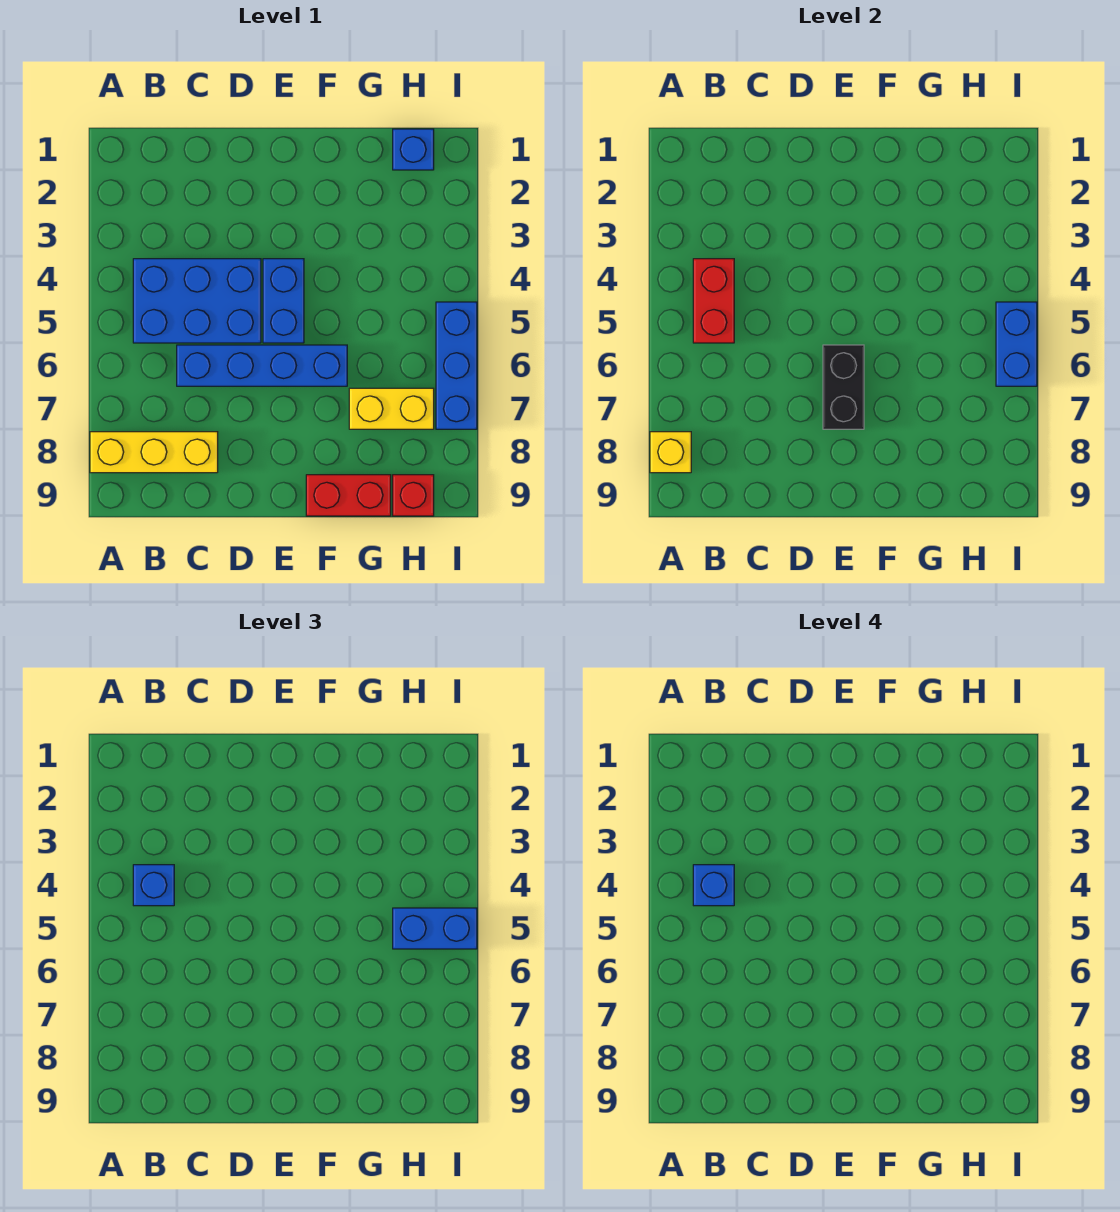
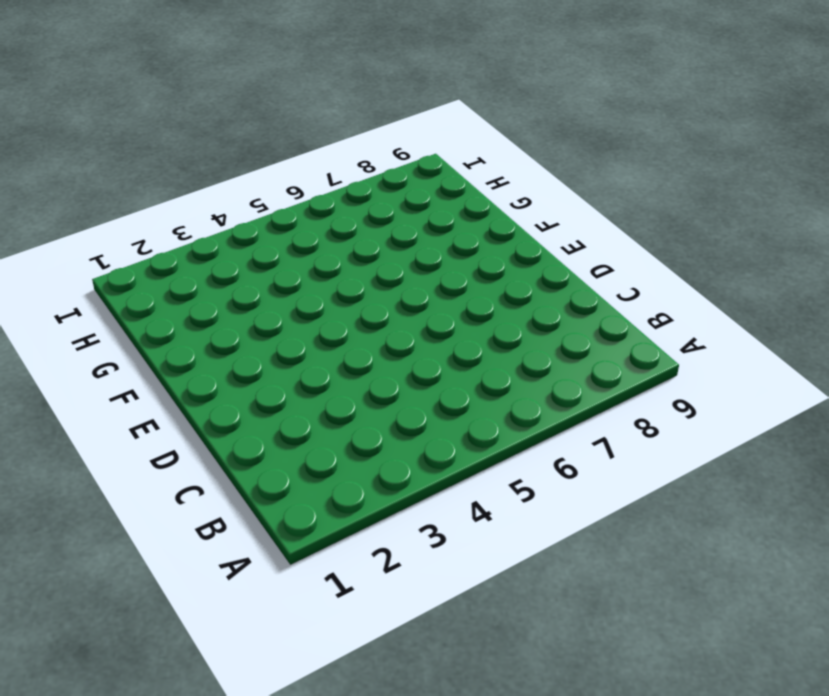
none -> yellow brick A8:C8 level 1
none -> blue brick B4:D5 level 1
none -> blue brick C6:F6 level 1

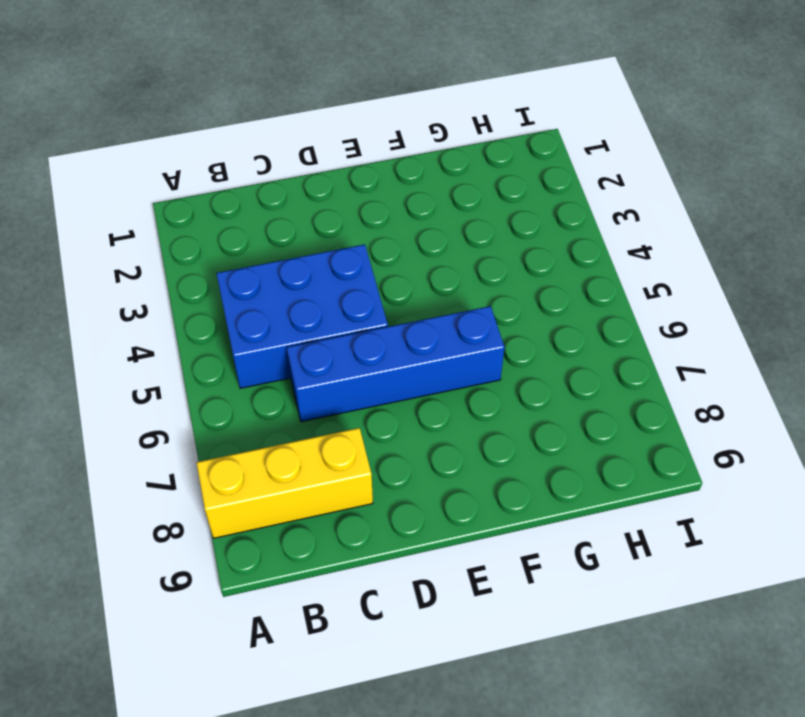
none -> blue brick E4:E5 level 1
none -> red brick F9:G9 level 1
none -> yellow brick G7:H7 level 1

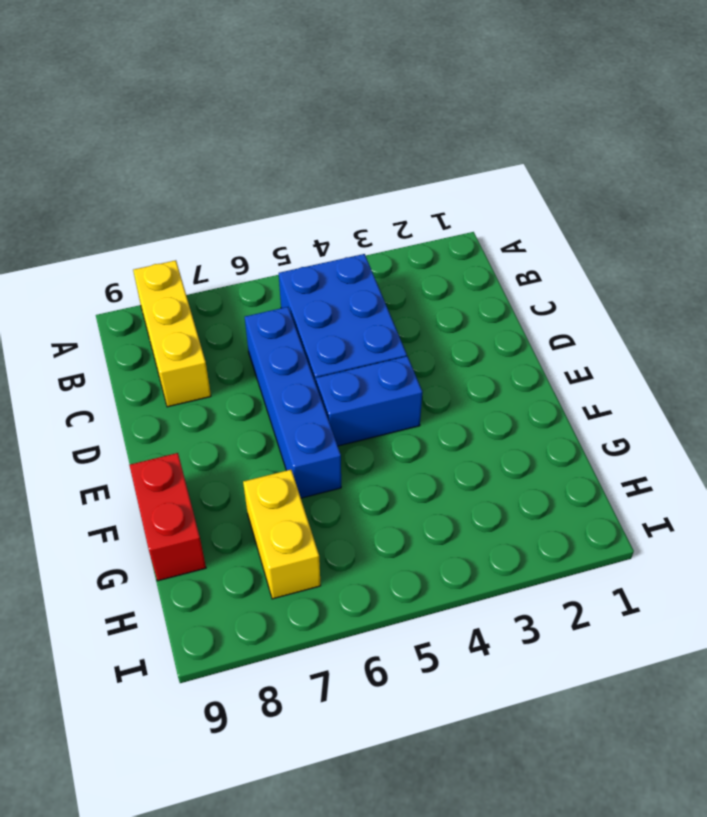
none -> blue brick H1 level 1
none -> red brick H9 level 1
none -> blue brick I5:I7 level 1

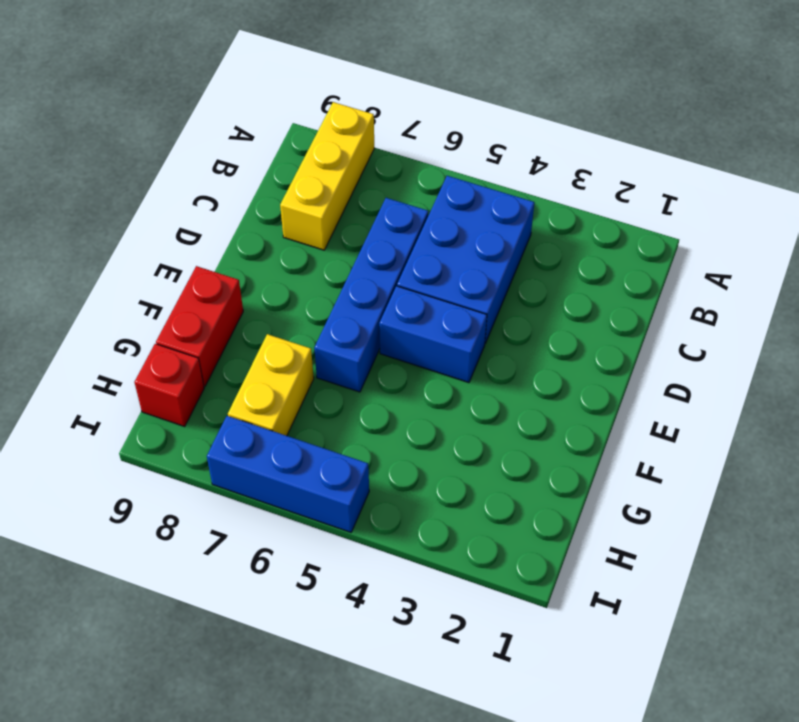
none -> blue brick H1 level 1
none -> yellow brick A8 level 2
none -> red brick B4:B5 level 2

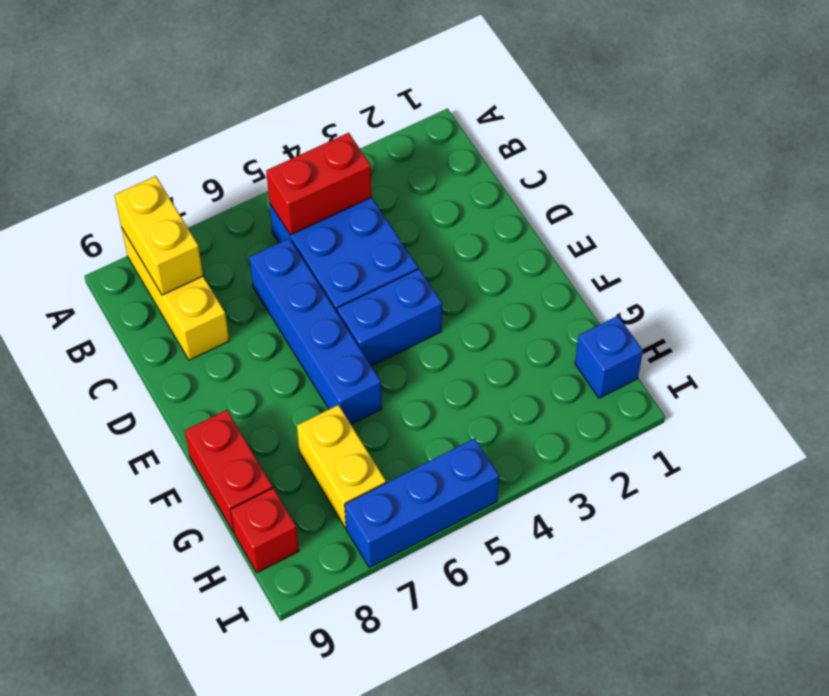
yellow brick A8:B8 level 2 -> yellow brick A8 level 2
none -> black brick E6:E7 level 2
none -> blue brick I5:I6 level 2
none -> blue brick B4 level 3

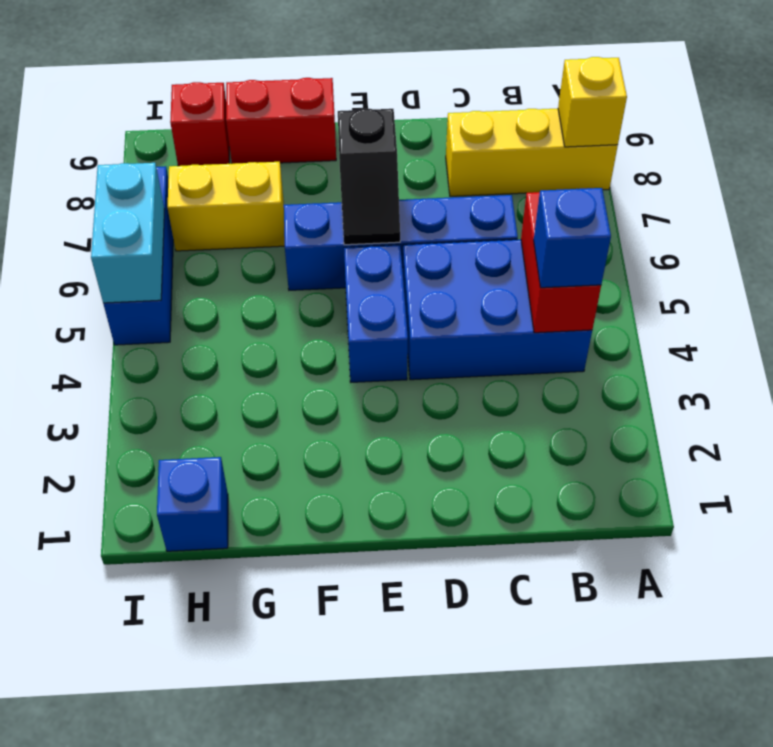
black slope E6:E7 level 2 top 7 -> black brick E6:E7 level 2
cyan brick I5:I6 level 2 -> blue brick I5:I6 level 2
none -> blue brick H5:I5 level 3
none -> blue brick B4 level 4

